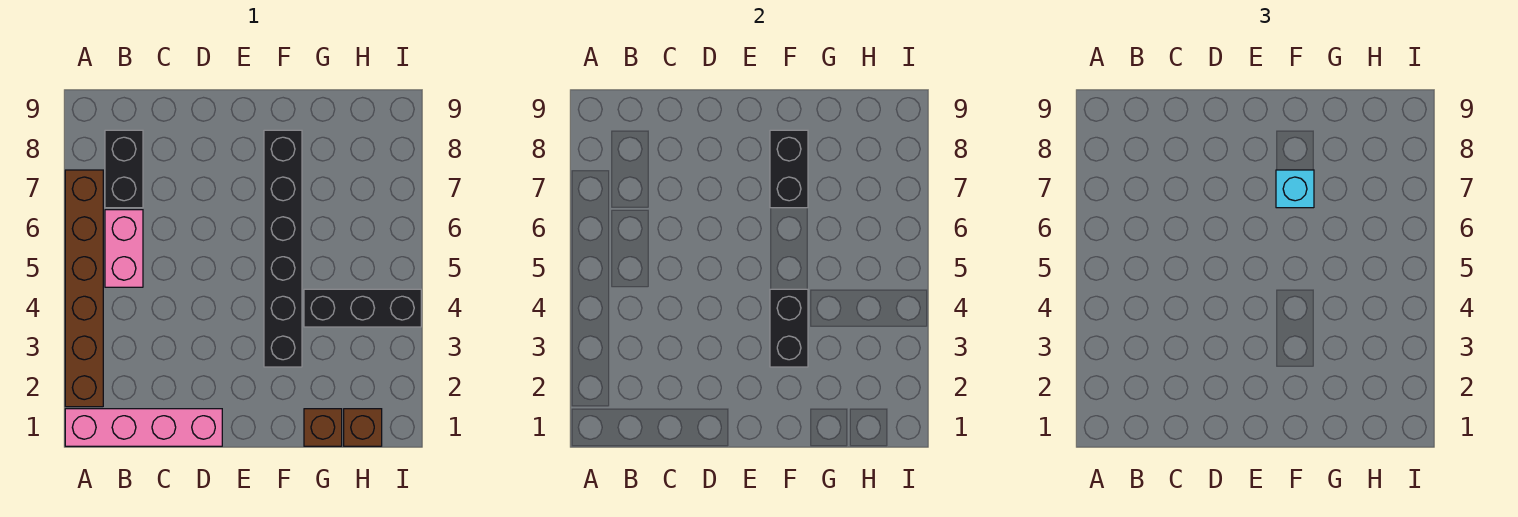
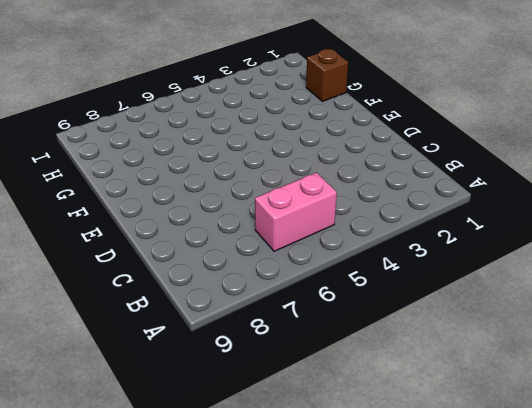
none -> pink brick A1:D1 level 1
none -> brown brick A2:A7 level 1

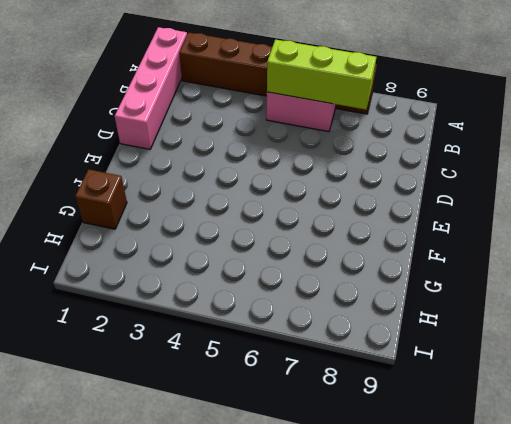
lime brick B5:B7 level 2 -> none
none -> black brick B7:B8 level 1
none -> black brick F3:F8 level 1

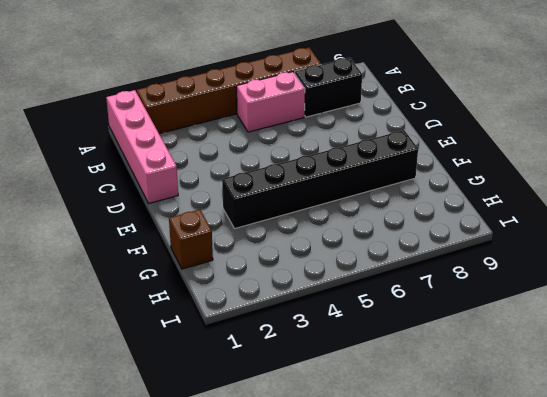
none -> black brick G4:I4 level 1
none -> brown brick H1 level 1

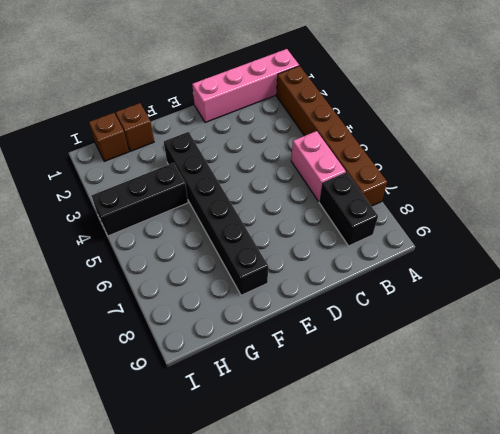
none -> black brick F3:F4 level 2
none -> black brick F7:F8 level 2

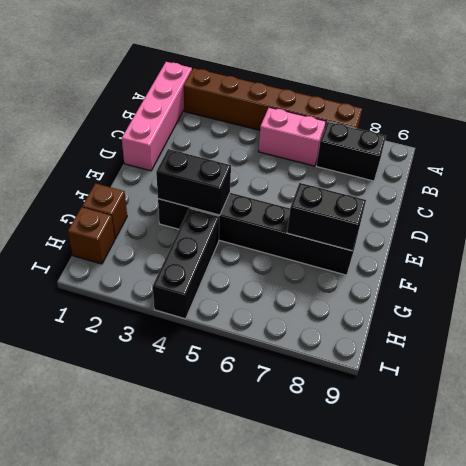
none -> cyan brick F7 level 3

